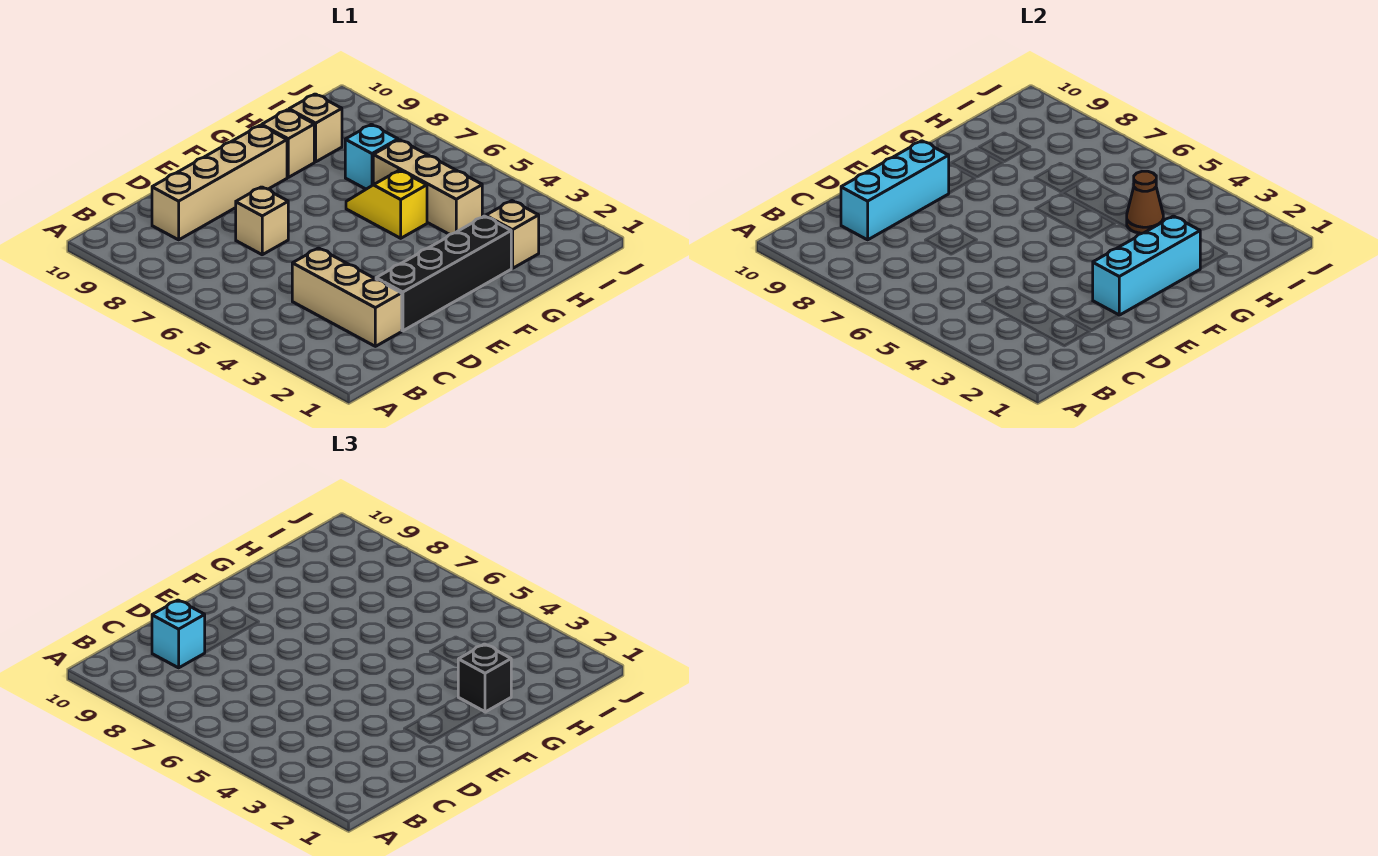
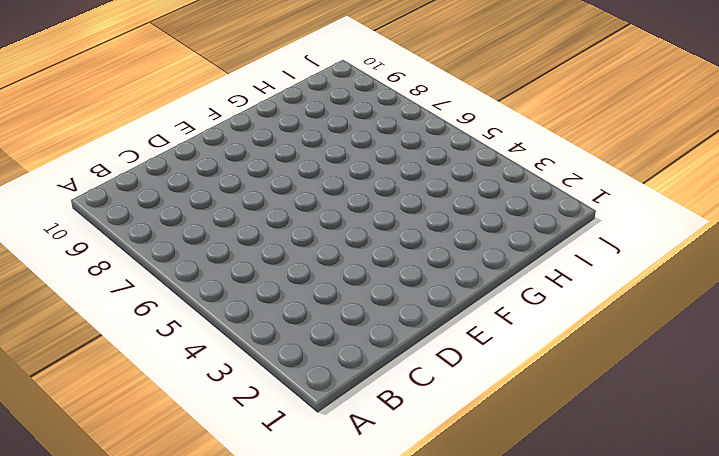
none -> tan brick C2:C4 level 1
none -> tan brick C9:F9 level 1
none -> black brick D2:G2 level 1

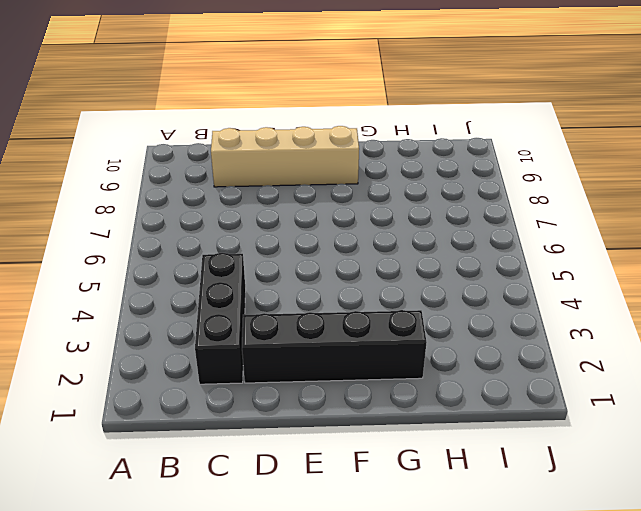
black brick C2:C4 level 1 -> tan brick C2:C4 level 1
none -> tan brick D7 level 1
none -> yellow slope G5:G6 level 1 top 5
none -> tan brick G9 level 1

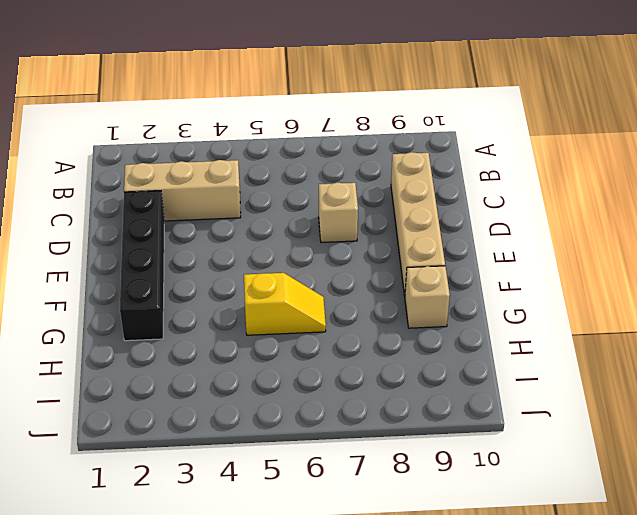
none -> tan brick H2 level 1
none -> tan brick H4:H6 level 1
none -> cyan brick H7 level 1

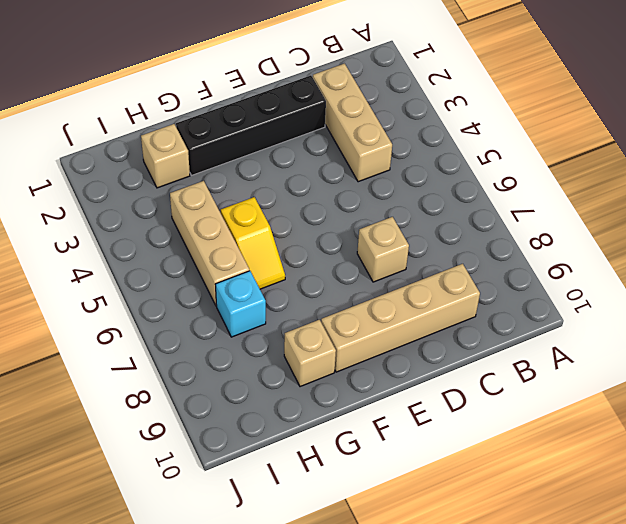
none -> tan brick H9 level 1
none -> cyan brick C9:E9 level 2
none -> cyan brick E2:G2 level 2

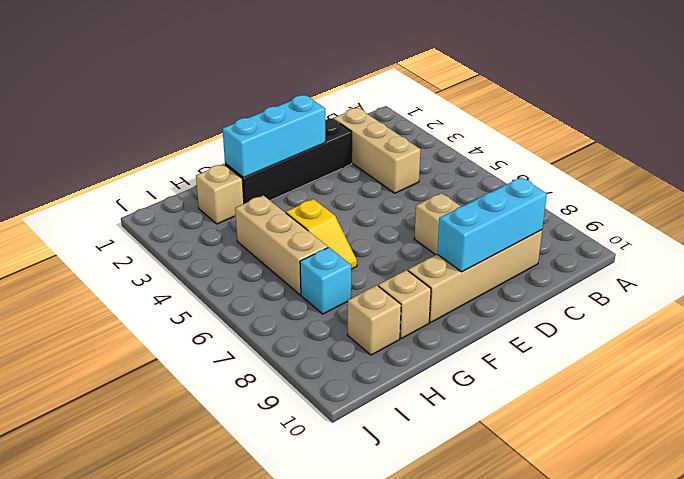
none -> brown cone H4 level 2
none -> cyan brick C9 level 3
none -> black brick G2 level 3

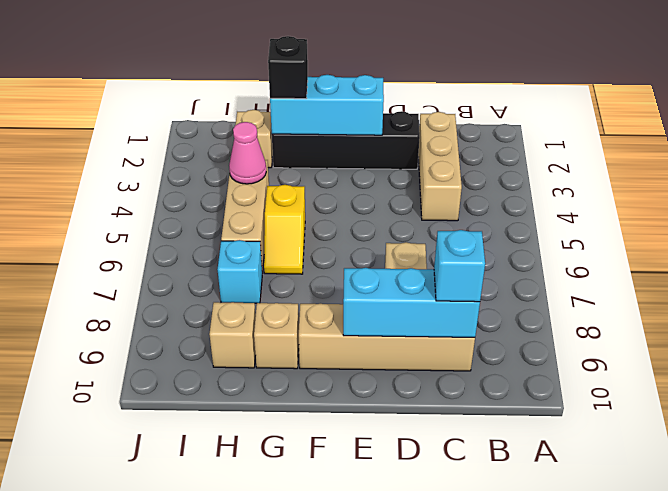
pink cone H4 level 2 -> brown cone H4 level 2

